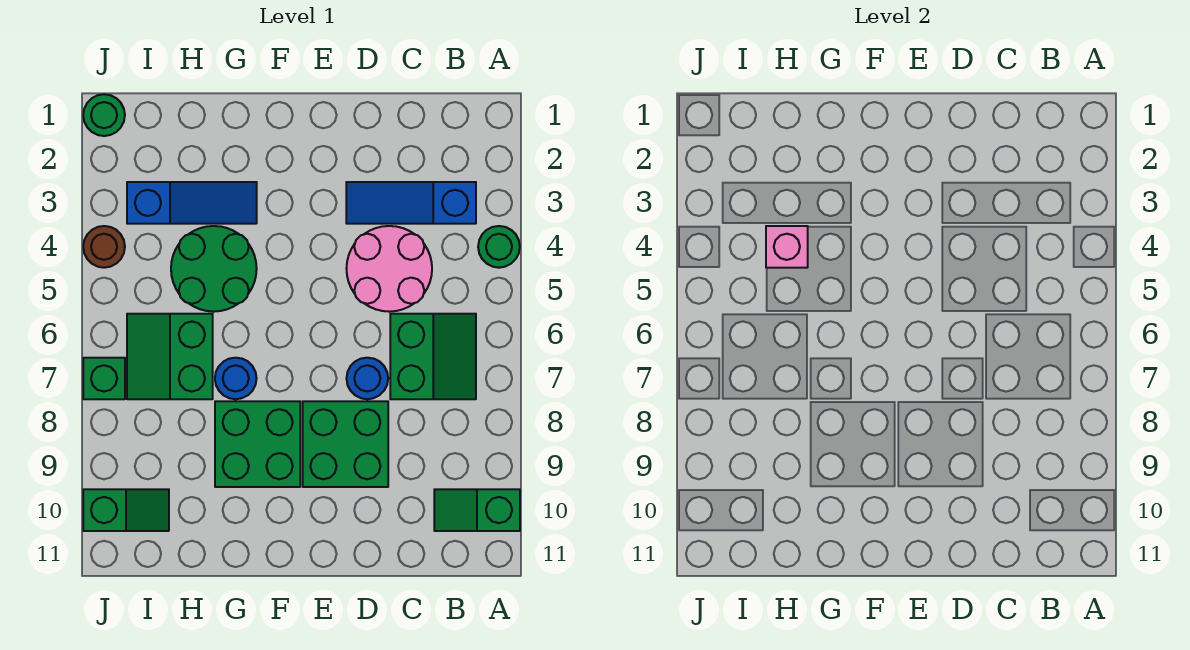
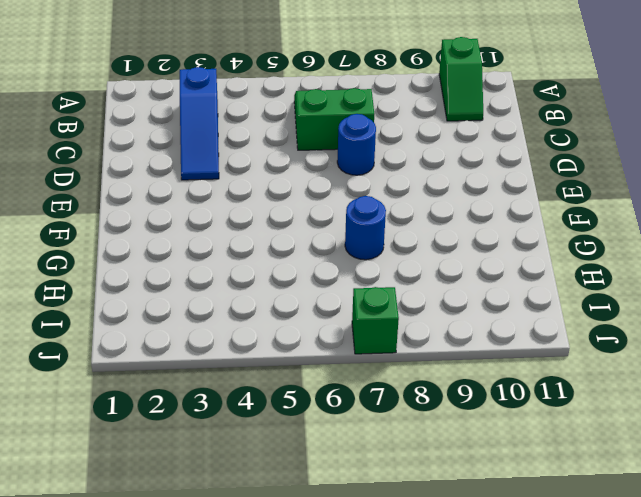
none -> green round brick A4 level 1
none -> pink round brick C4:D5 level 1
none -> green brick D8:E9 level 1

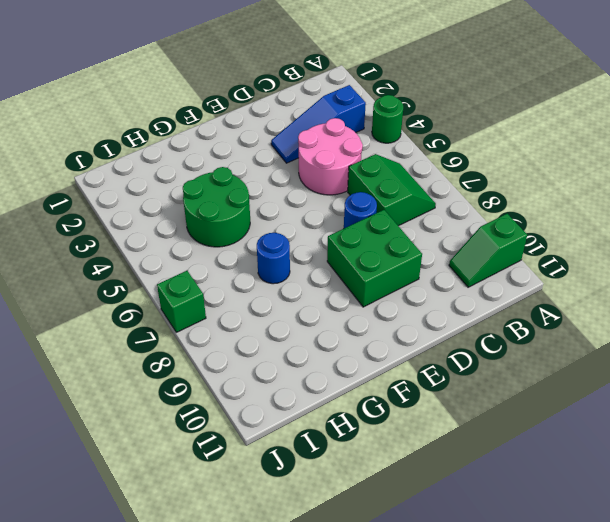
none -> green brick F8:G9 level 1
none -> blue slope G3:I3 level 1 top I
none -> green slope H6:I7 level 1 top H

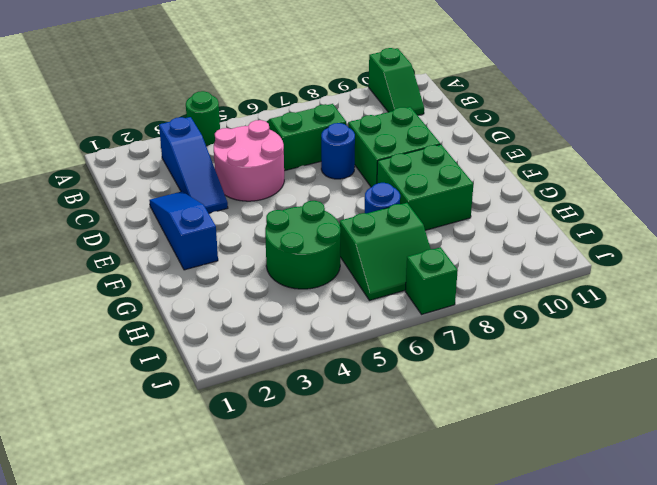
blue slope D2:F2 level 1 top F -> blue slope G3:I3 level 1 top I
none -> green slope I10:J10 level 1 top J
none -> green round brick J1 level 1
none -> brown round brick J4 level 1

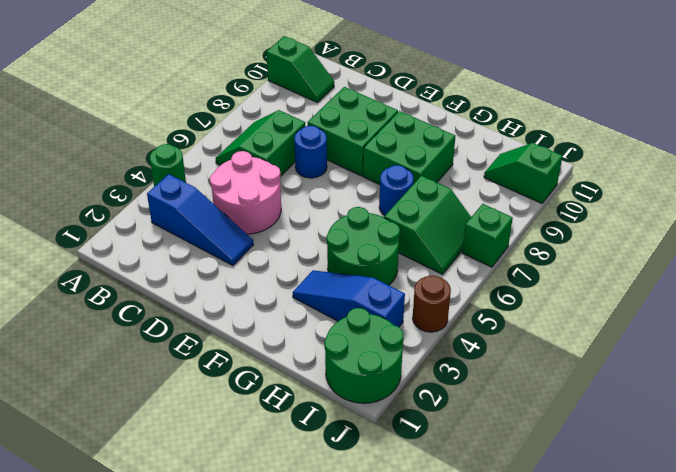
green round brick I1:J2 level 1 -> green round brick J1 level 1
none -> pink brick H4 level 2

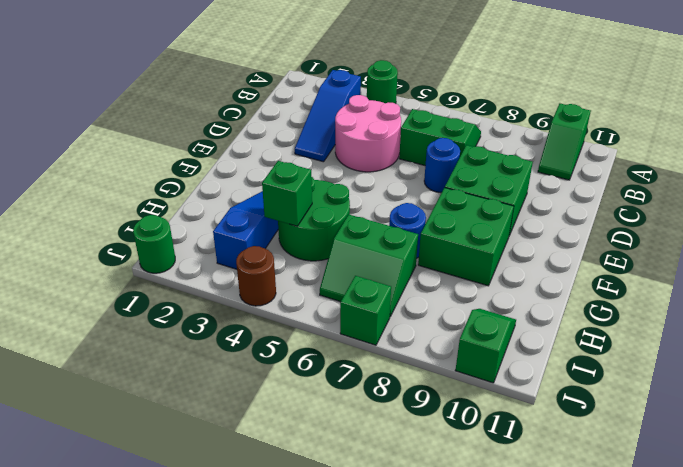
green brick H4 level 2 -> pink brick H4 level 2

